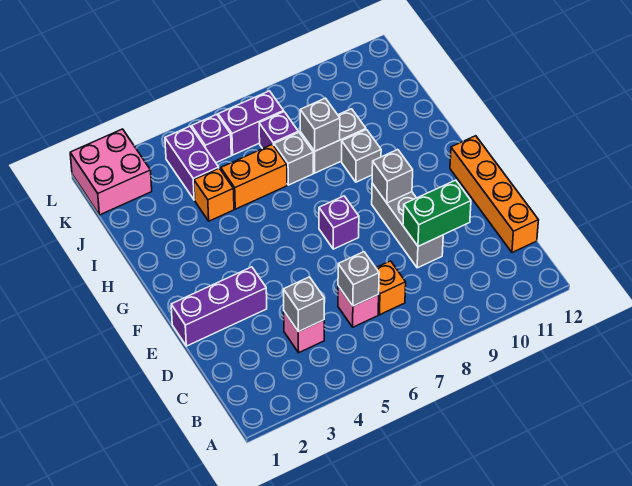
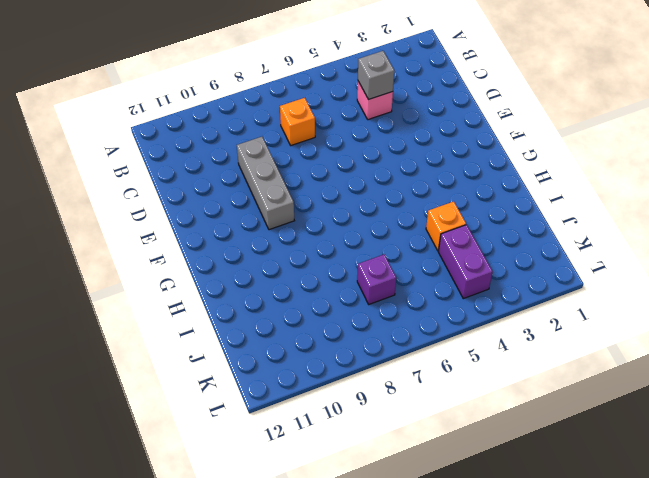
none -> pink brick C6 level 1
none -> orange brick C12:F12 level 1
none -> purple brick E1:E3 level 1

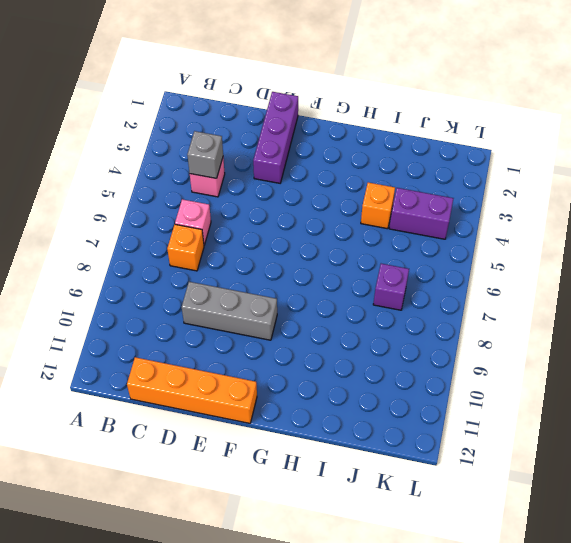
none -> purple brick F7 level 1
none -> grey brick H9 level 1
none -> orange brick I5:I6 level 1

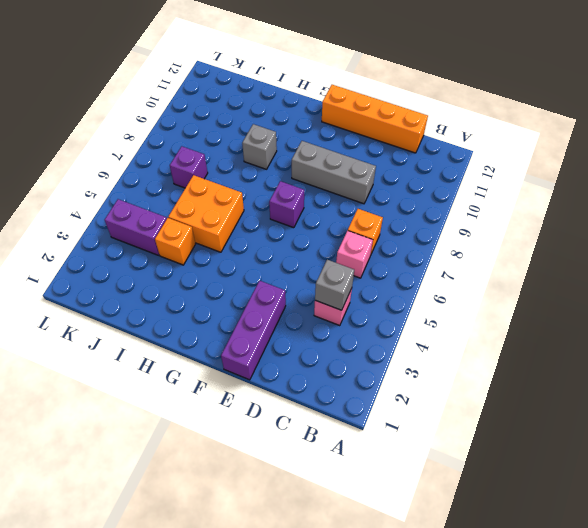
orange brick H5:I6 level 1 -> orange brick I5:I6 level 1
none -> grey brick I7 level 1
none -> grey brick I8:I9 level 1
none -> pink brick K1:L2 level 1

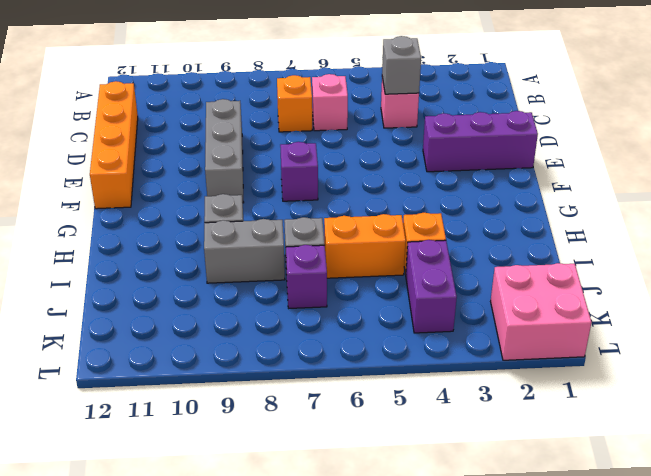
none -> purple brick K5 level 1
none -> purple brick K6:K7 level 1
none -> grey brick C6 level 2

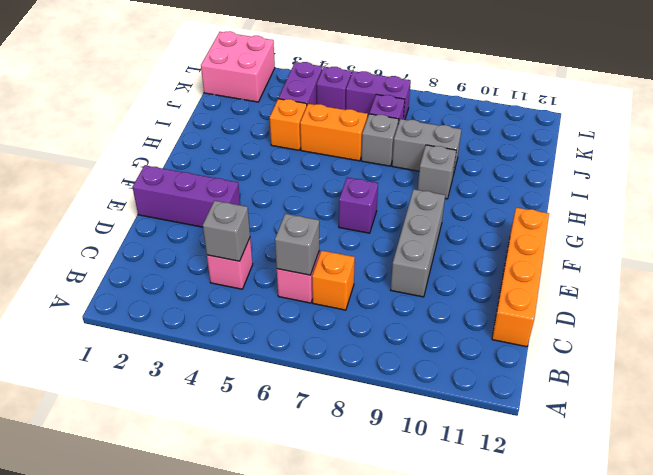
none -> green brick D9:D10 level 2
none -> grey brick F9 level 2
none -> grey brick I8 level 2

